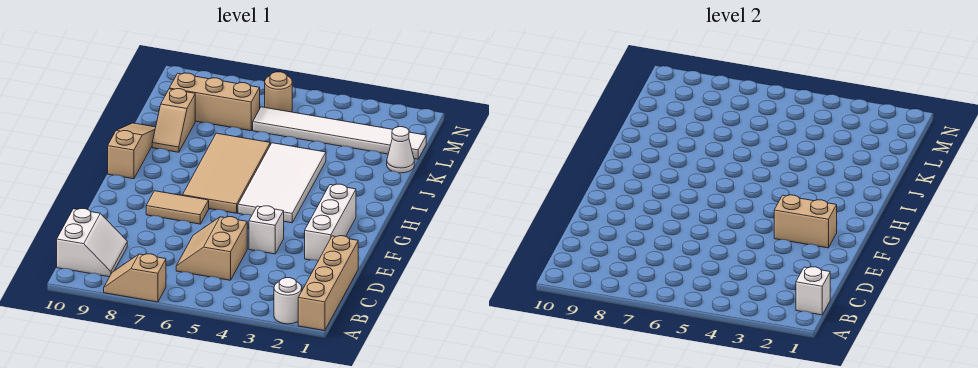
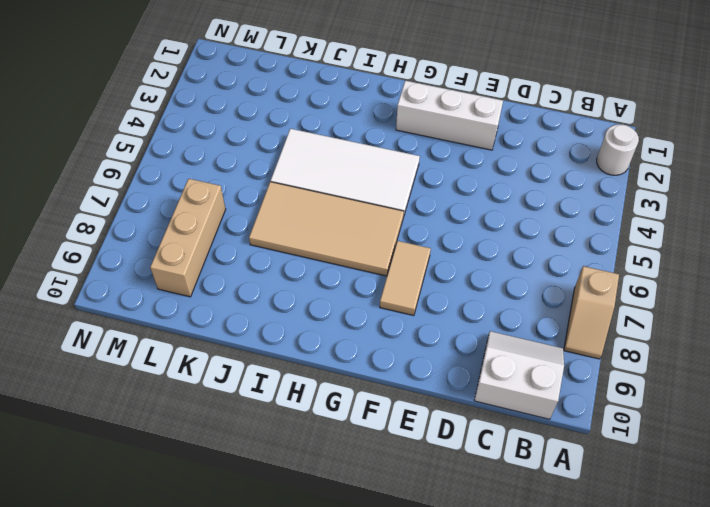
none -> tan brick A1:D1 level 1
none -> tan slope C5:D6 level 1 top 5
none -> white brick E4 level 1

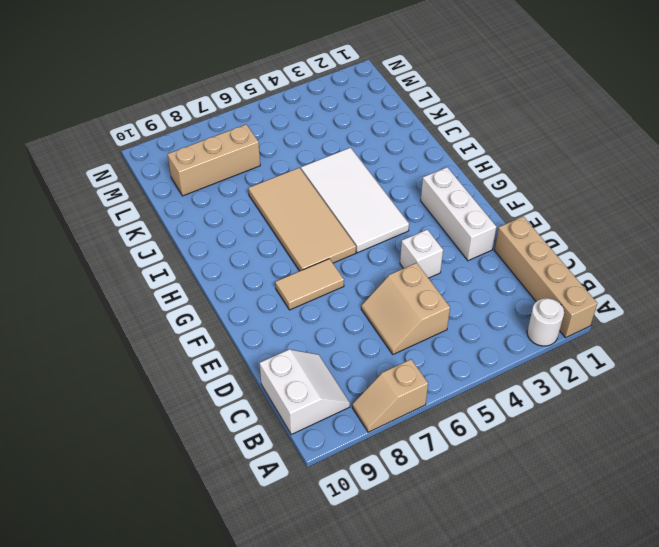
none -> tan slope H10:J10 level 1 top H
none -> tan slope J9:K9 level 1 top K
none -> white cone K1 level 1

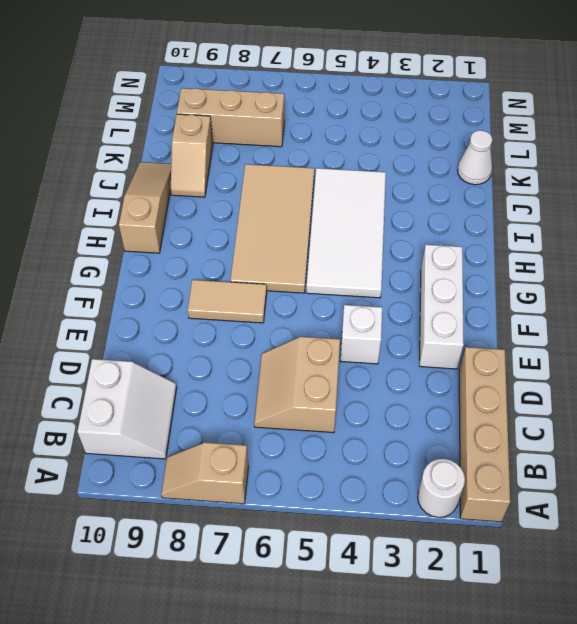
none -> white tile L1:L6 level 1
none -> tan round brick M6 level 1
none -> white brick B1 level 2

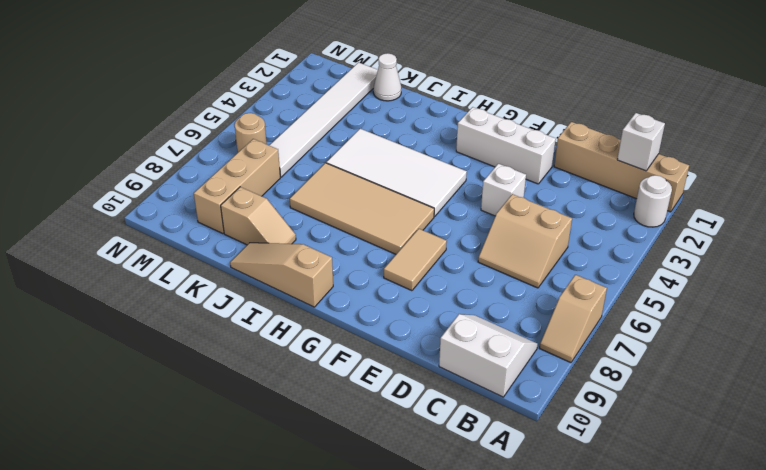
none -> tan brick F2:F3 level 2

